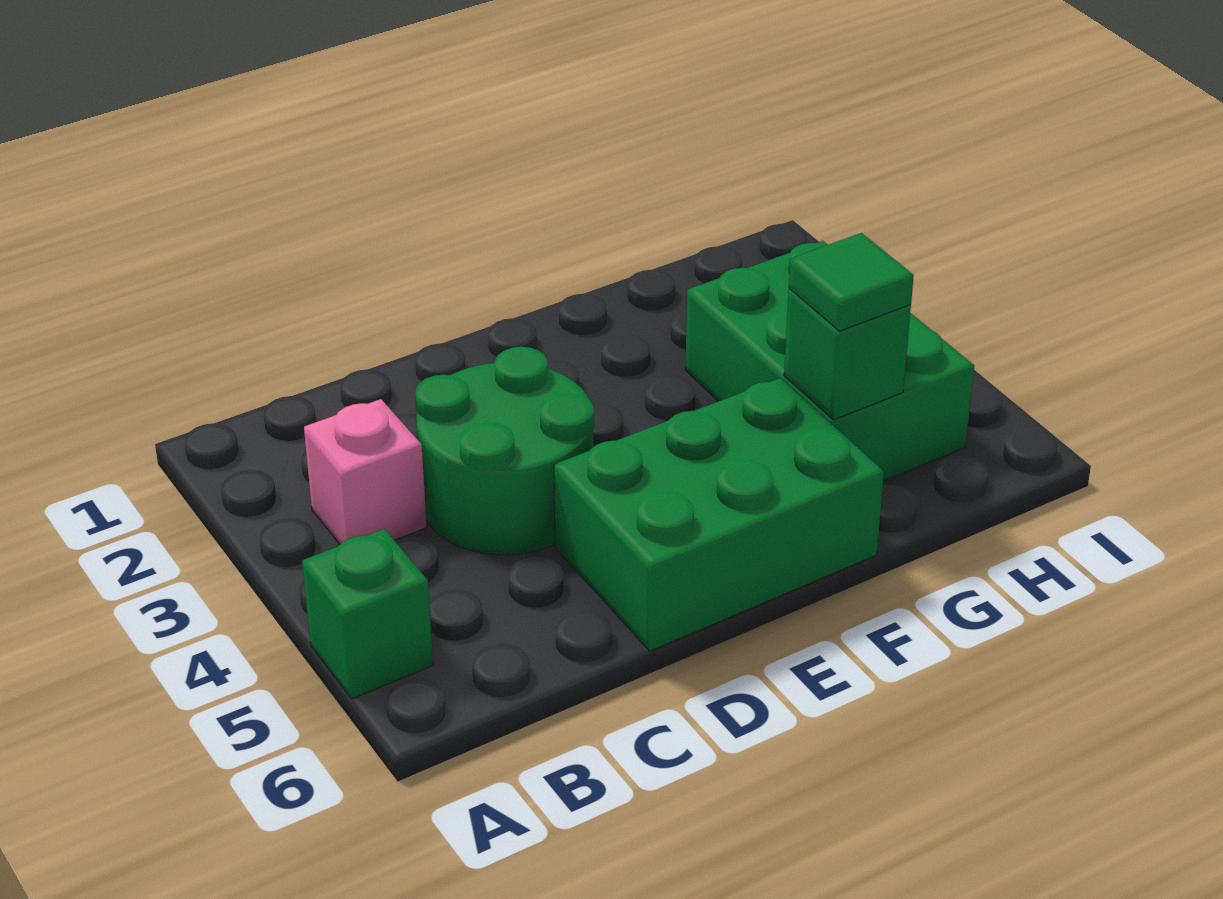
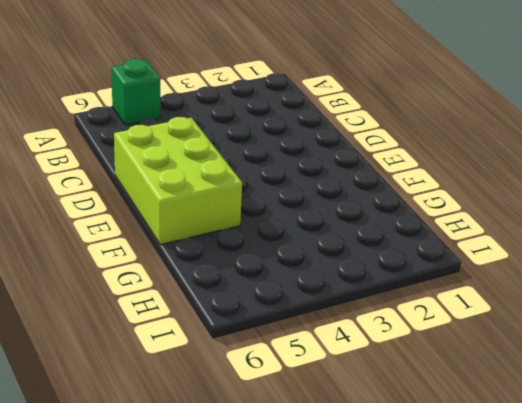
lime brick D5:F6 level 1 -> green brick D5:F6 level 1
none -> pink brick B3 level 1
none -> green round brick C3:D4 level 1

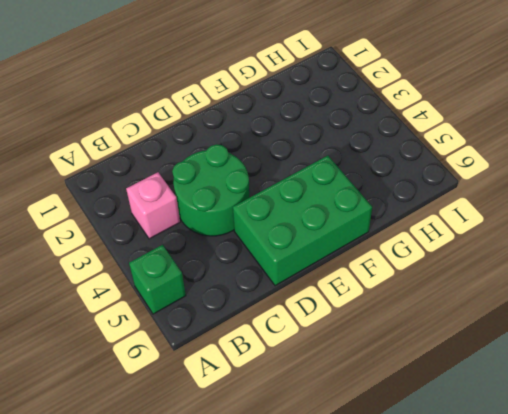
none -> green brick G3:H5 level 1
none -> green brick G5 level 2

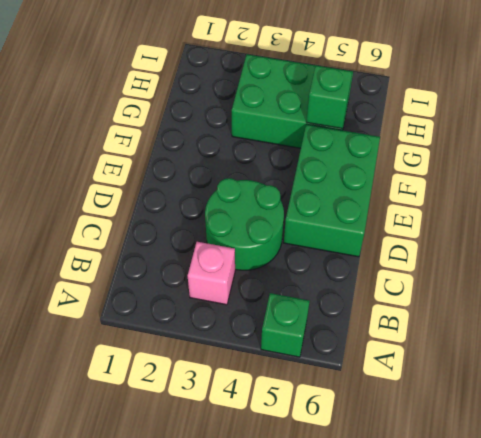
none -> green tile G5 level 3

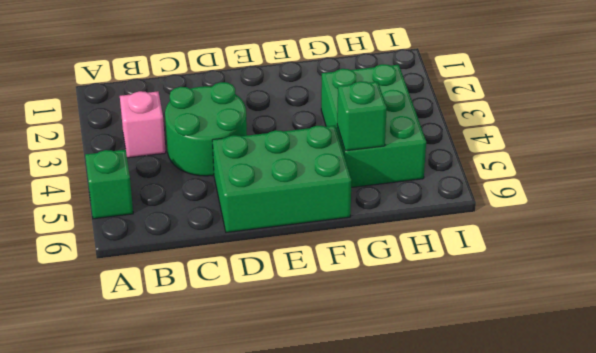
none -> green tile G5 level 3

